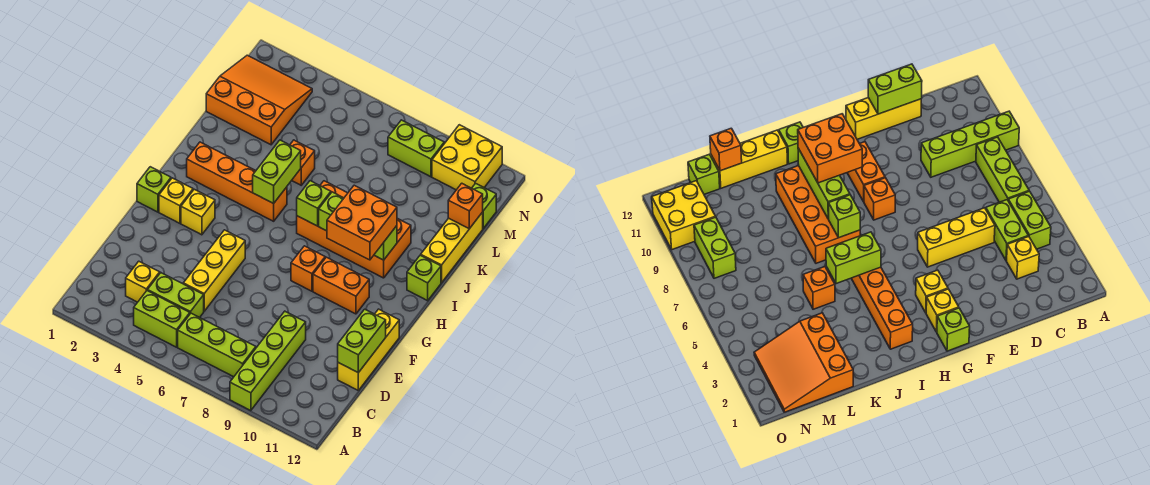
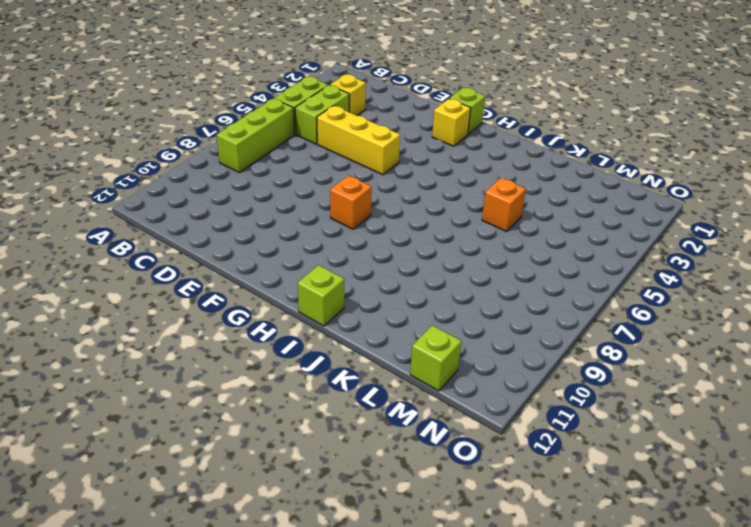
none -> lime brick A9:D9 level 1
none -> yellow brick D12:F12 level 1
none -> yellow brick G3 level 1

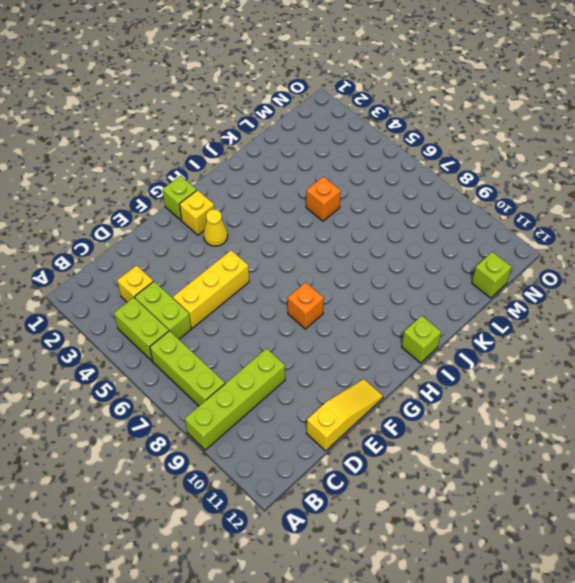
yellow slope D12:F12 level 1 top D -> yellow brick D12:F12 level 1
yellow cone G3 level 1 -> yellow brick G3 level 1
none -> orange brick G9:G10 level 1
none -> orange brick I2:I5 level 1
none -> orange brick I7:J10 level 1

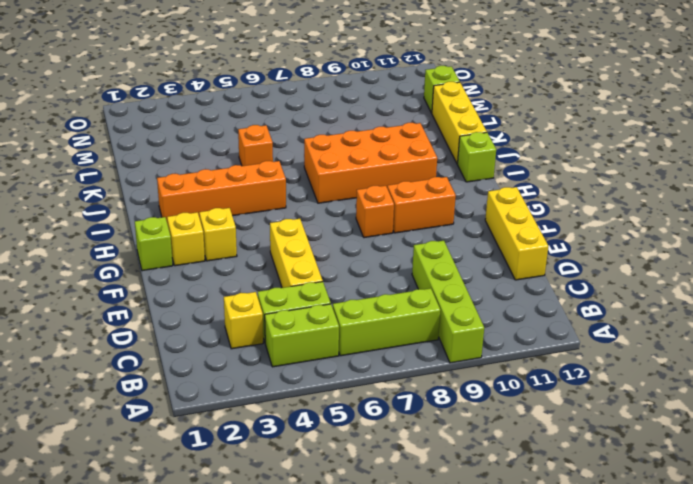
none -> orange slope L1:N3 level 1 top L
none -> lime brick N8:N9 level 1
none -> yellow brick N10:O11 level 1

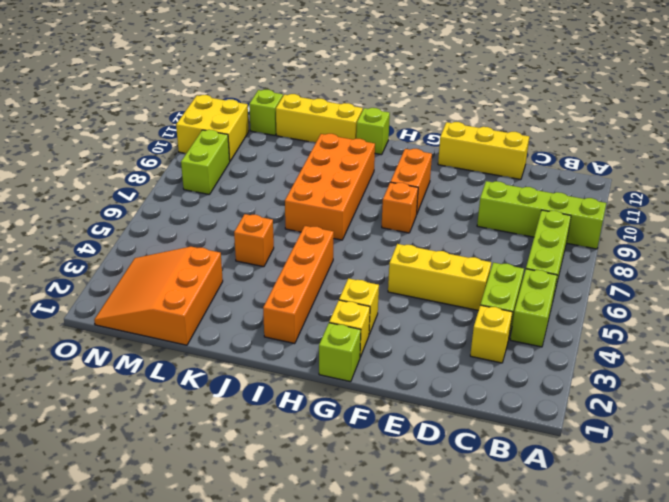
none -> lime brick D12:E12 level 2
none -> lime brick I5:J5 level 2
none -> lime brick I7 level 2

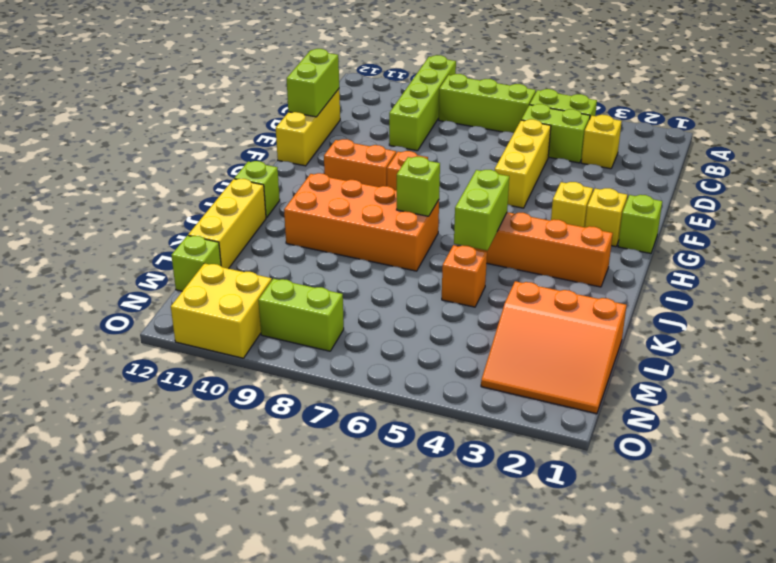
none -> lime brick I8:I10 level 2
none -> orange brick L12 level 2
none -> orange brick H9:I10 level 3

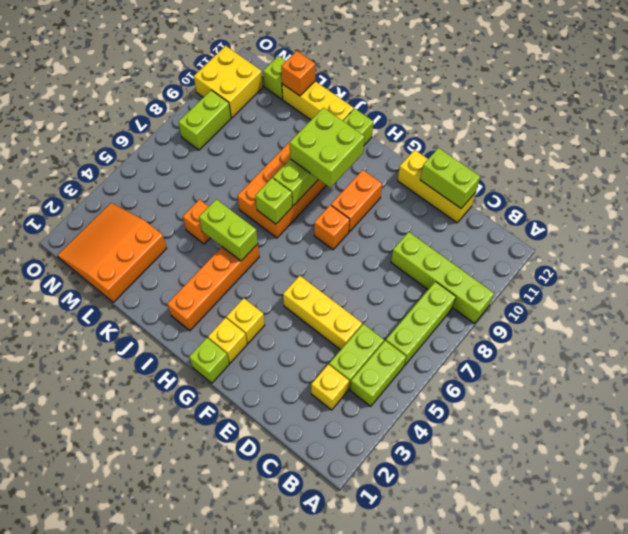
lime brick H9:I10 level 3 -> orange brick H9:I10 level 3

